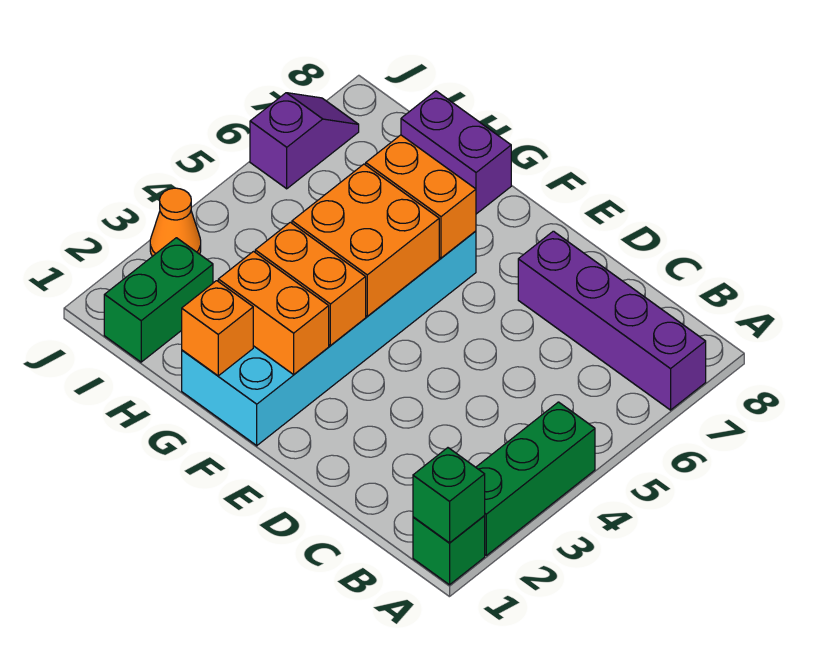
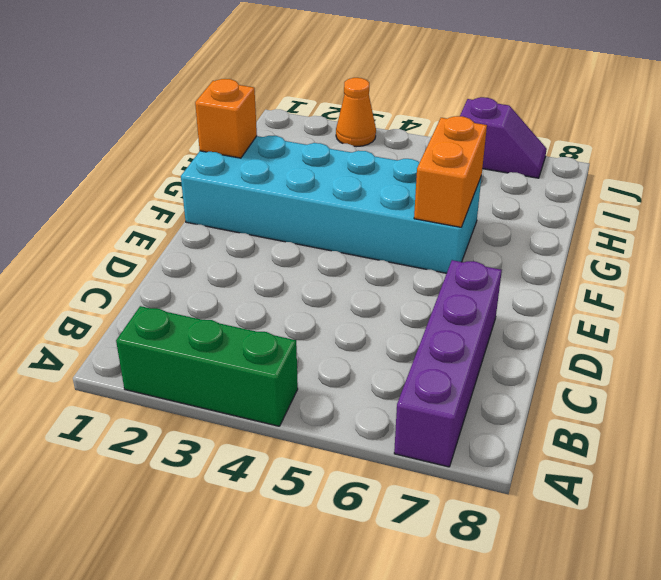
none -> green brick A1 level 1
none -> purple brick G8:H8 level 1
none -> green brick I1:I2 level 1

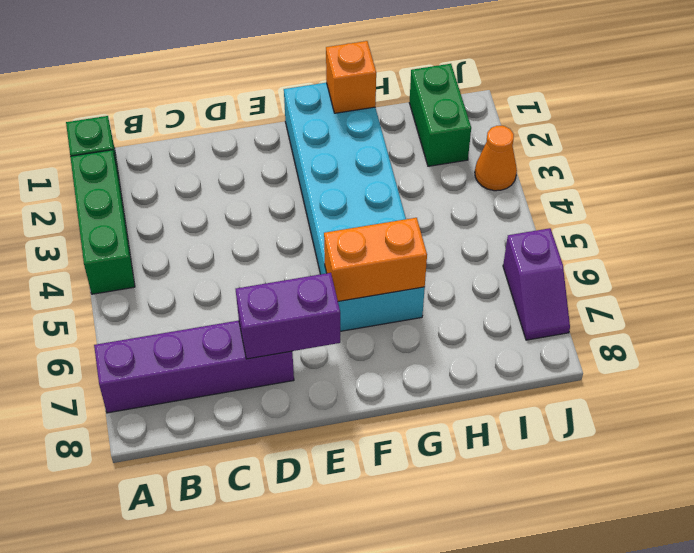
purple brick D7:E7 level 2 -> purple brick G8:H8 level 1
none -> green brick A1 level 2
none -> orange brick F2:G2 level 2
none -> orange brick F3:G3 level 2

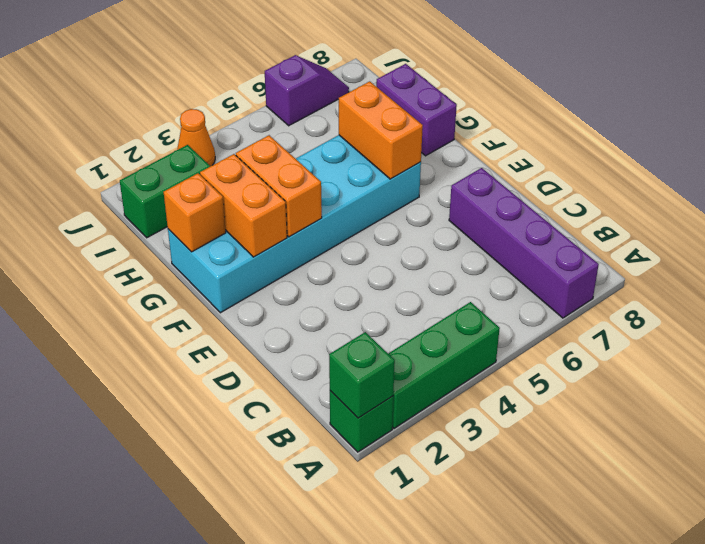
none -> orange brick F4:G5 level 2

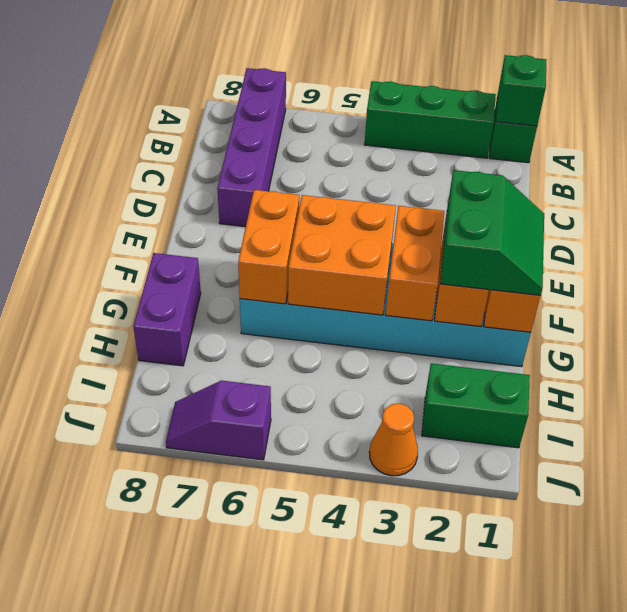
green slope F1:G2 level 3 top 2 -> none

